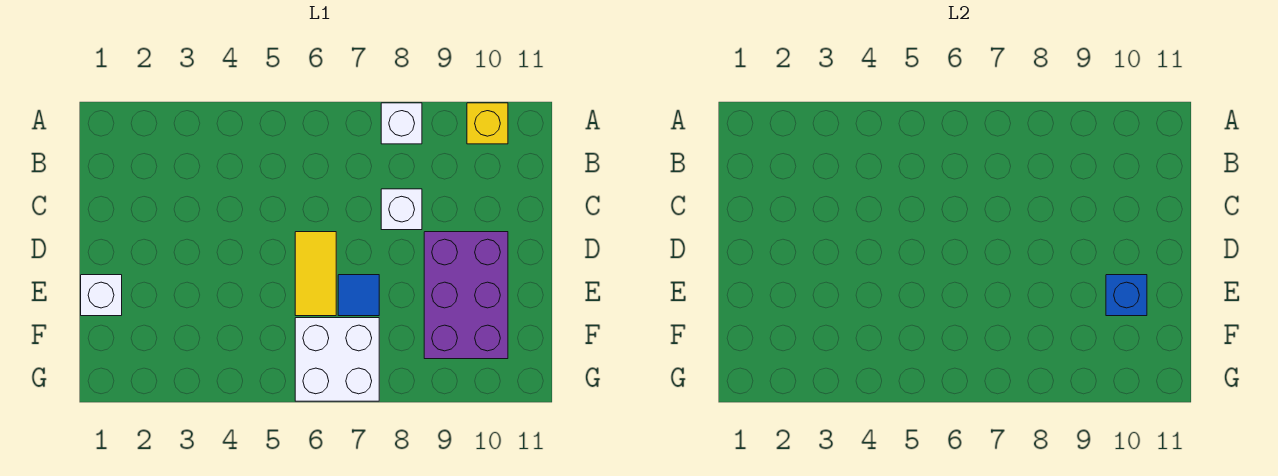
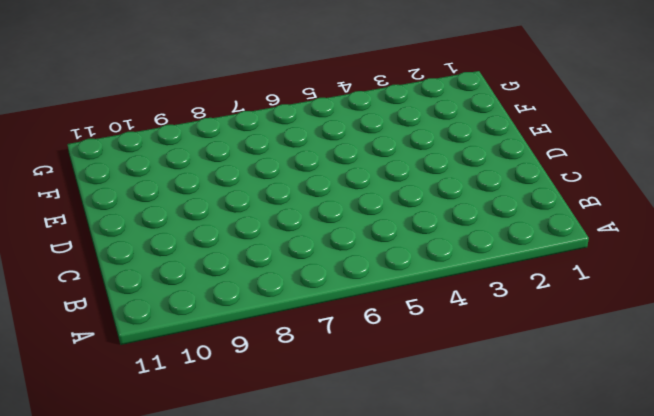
none -> white brick A8 level 1
none -> yellow brick A10 level 1

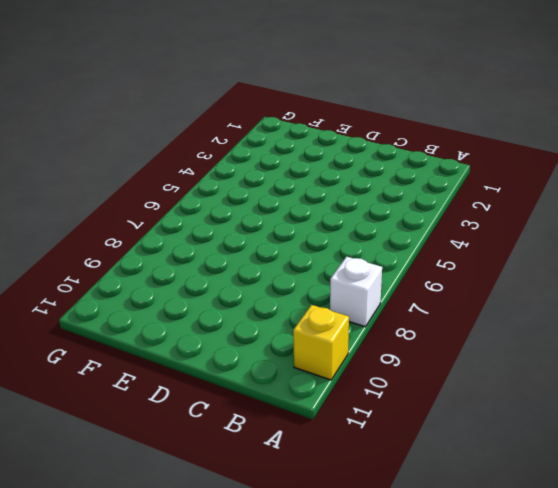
none -> white brick C8 level 1
none -> yellow tile D6:E6 level 1

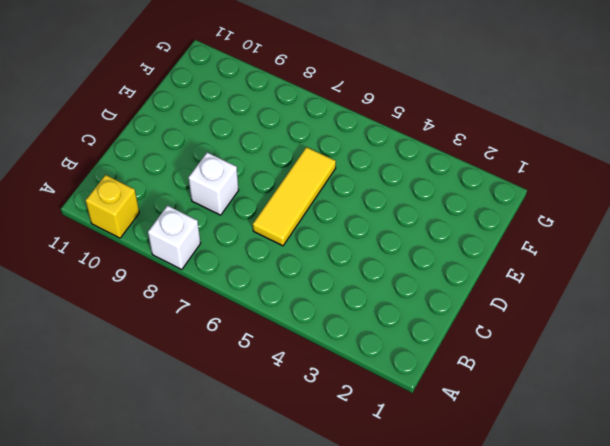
yellow tile C6:E6 level 1 -> yellow tile D6:E6 level 1
none -> purple brick D9:F10 level 1
none -> white brick E1 level 1

